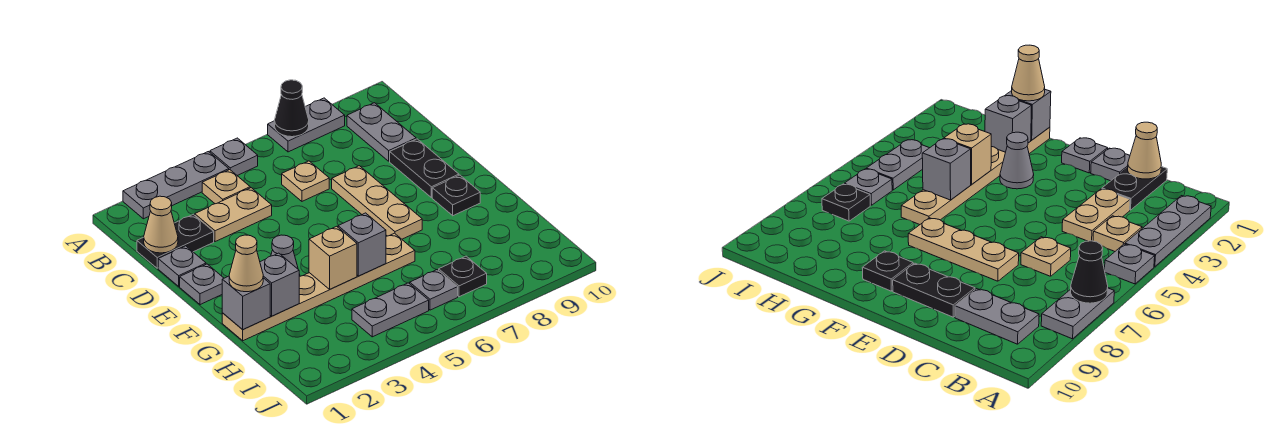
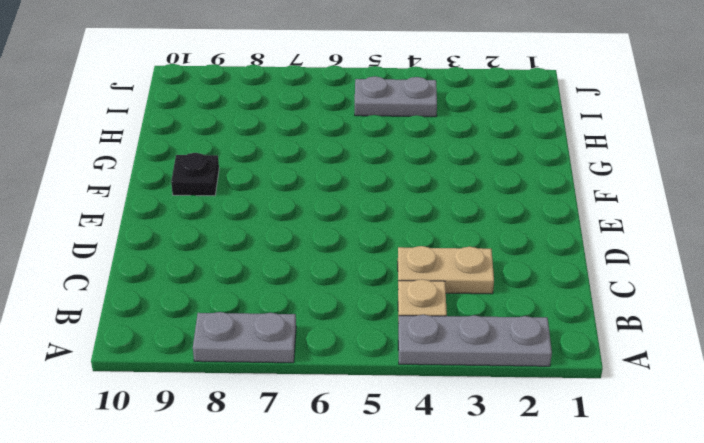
none -> grey plate A5 level 1
none -> grey plate B9:C9 level 1
none -> black plate C1:C2 level 1

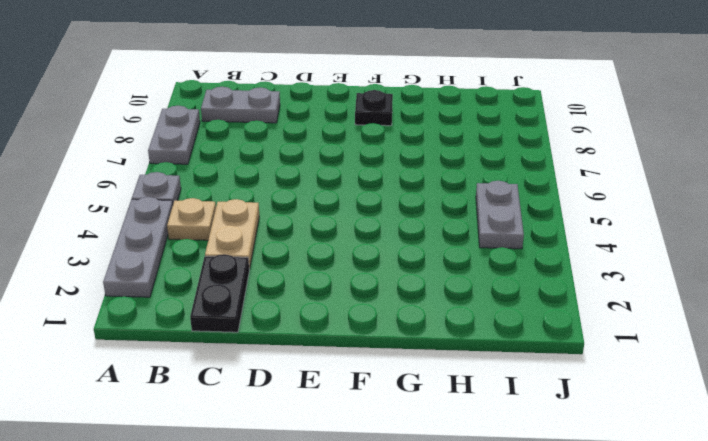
none -> tan plate C6 level 1
none -> grey plate D1 level 1
none -> tan plate D7:F7 level 1

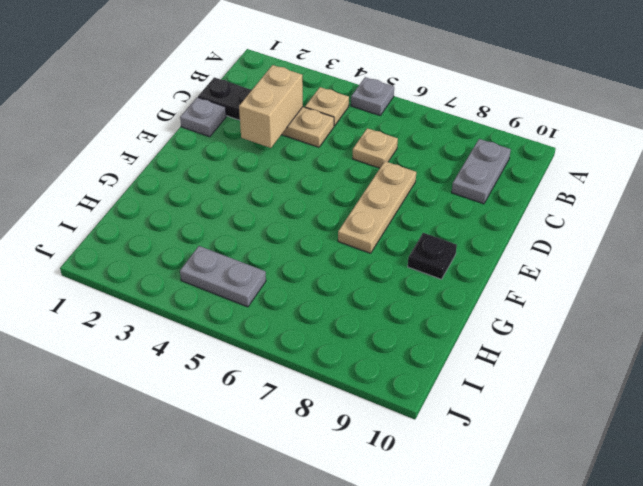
tan brick C3:D3 level 2 -> none
none -> grey plate A2:A4 level 1
none -> grey plate A7:A8 level 1
none -> black plate D9:E9 level 1

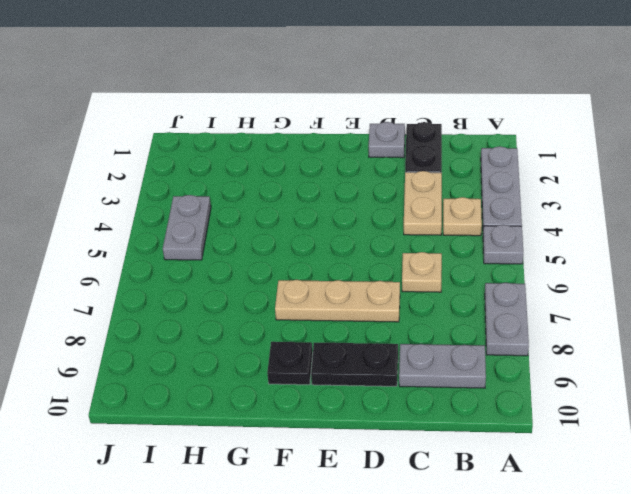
none -> grey plate E1 level 1
none -> grey cone F3 level 1
none -> tan plate G1:G6 level 1

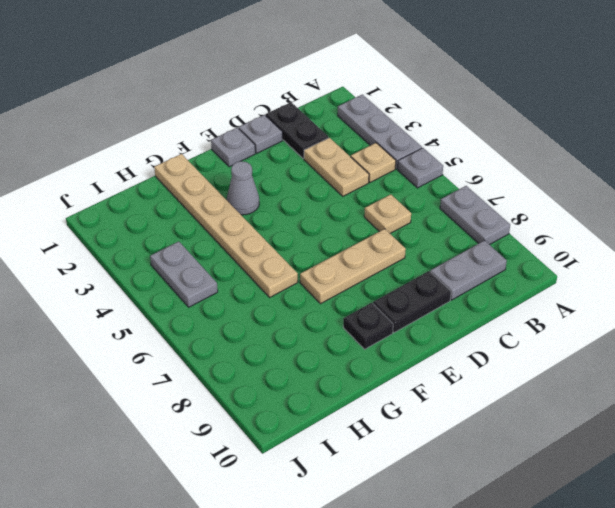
none -> grey plate I6 level 1
none -> black plate I7 level 1
none -> black cone A7 level 2

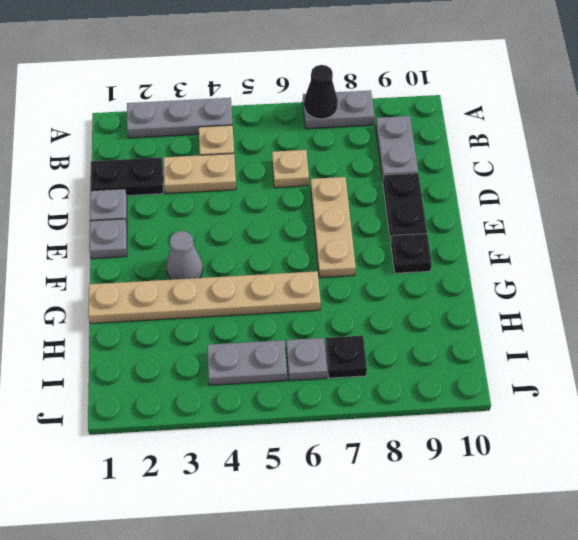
none -> grey plate A5 level 1
none -> tan cone C1 level 2
none -> grey brick G1 level 2

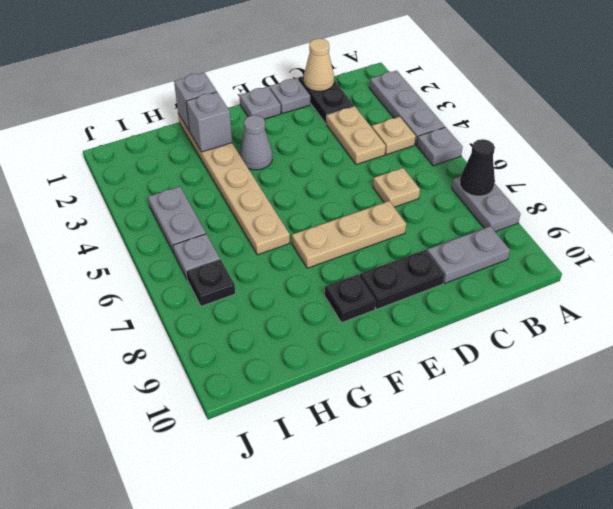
none -> tan brick G4 level 2
none -> grey brick G5 level 2
none -> tan cone G1 level 3

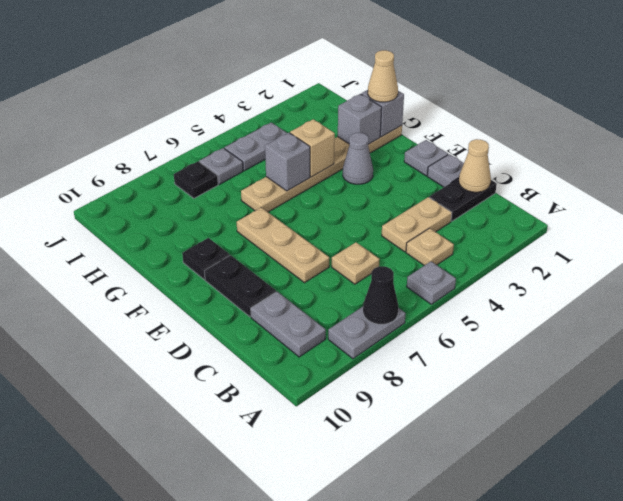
none -> grey plate A2:A4 level 1

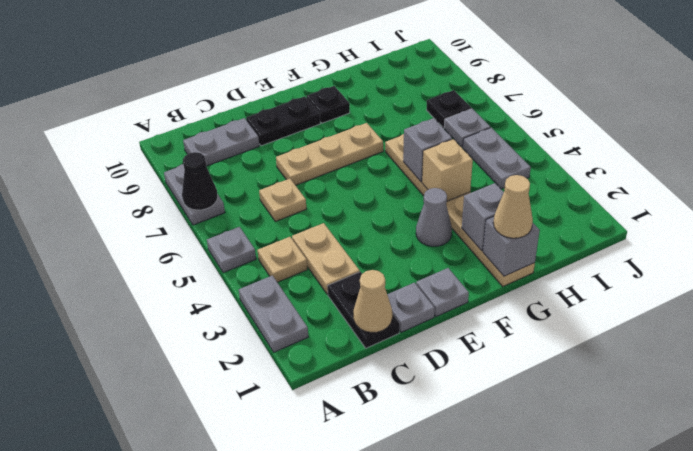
grey plate A2:A3 level 1 -> grey plate A2:A4 level 1

